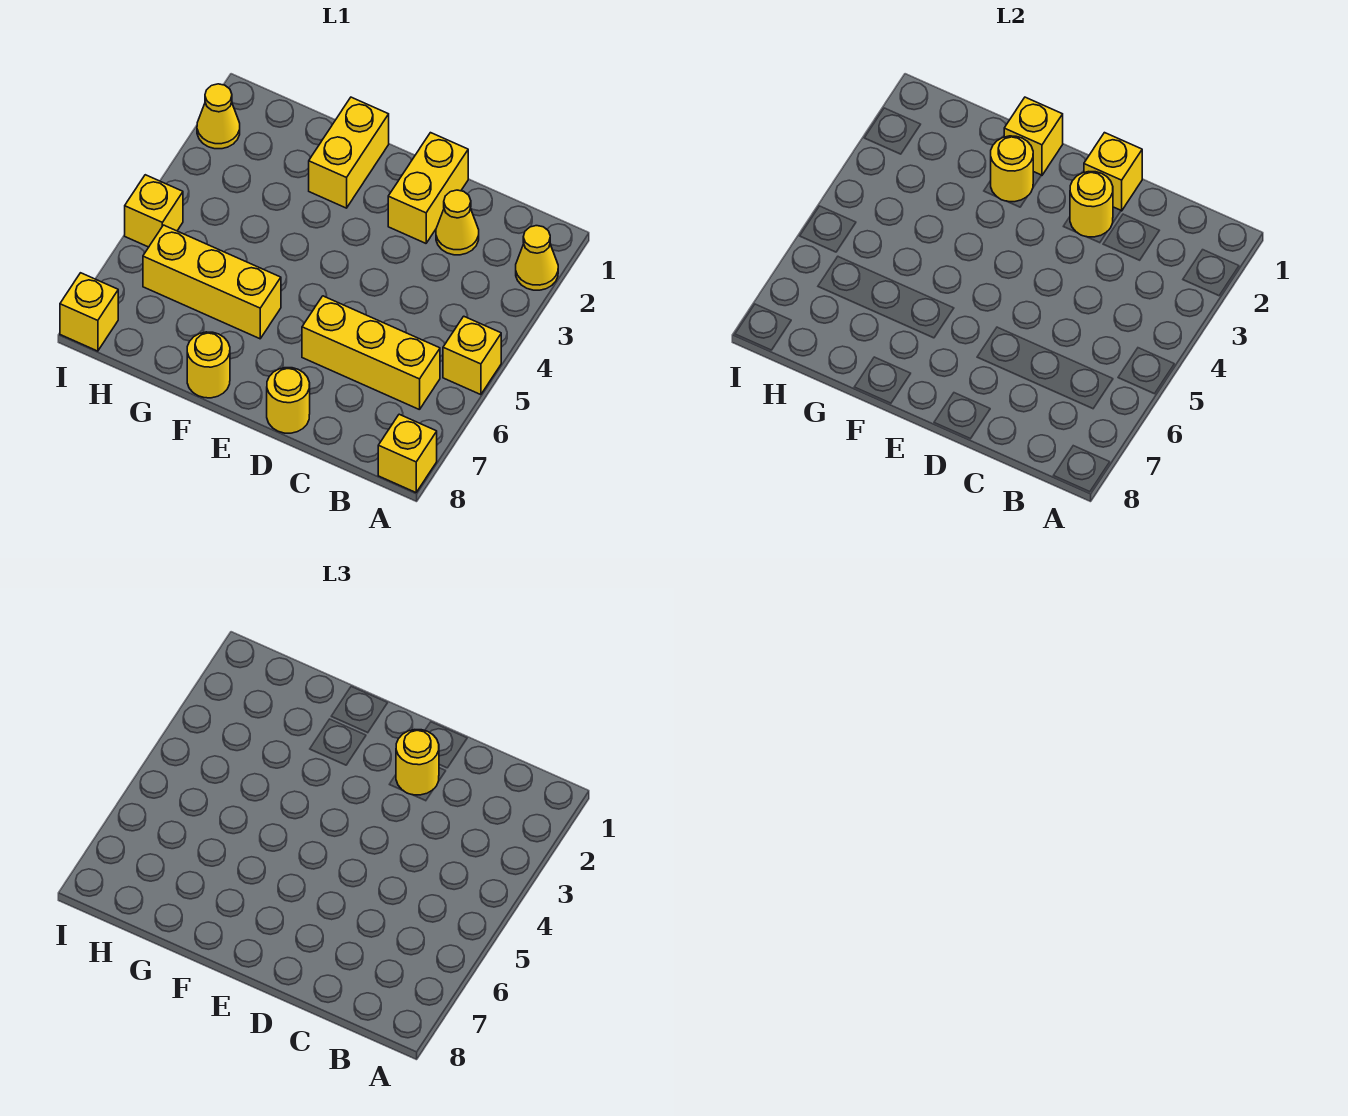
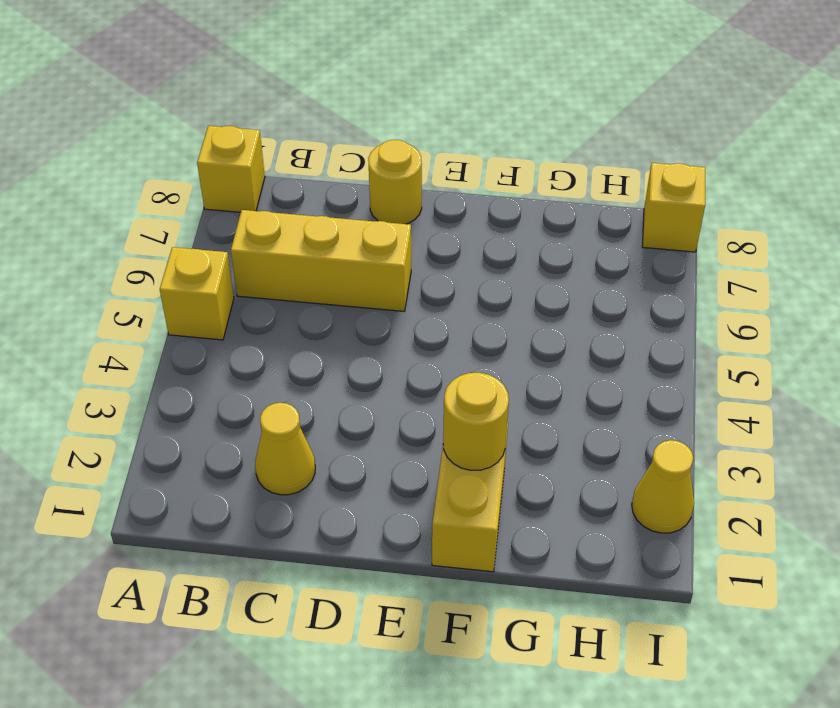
none -> yellow cone A2 level 1
none -> yellow brick D1:D2 level 1
none -> yellow brick F6:H6 level 1

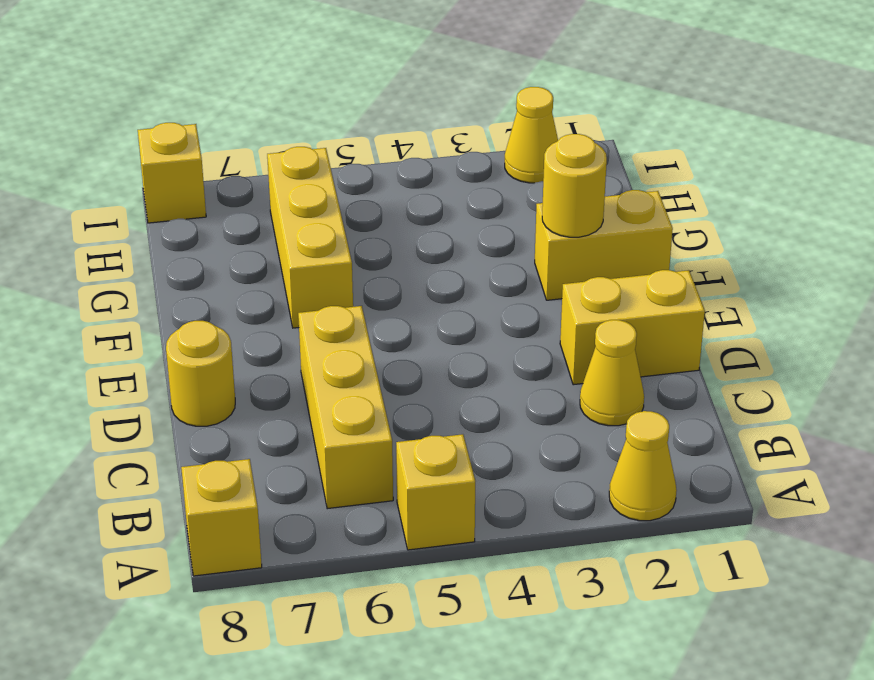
none -> yellow round brick F8 level 1
none -> yellow brick I5 level 1
none -> yellow brick D1 level 2

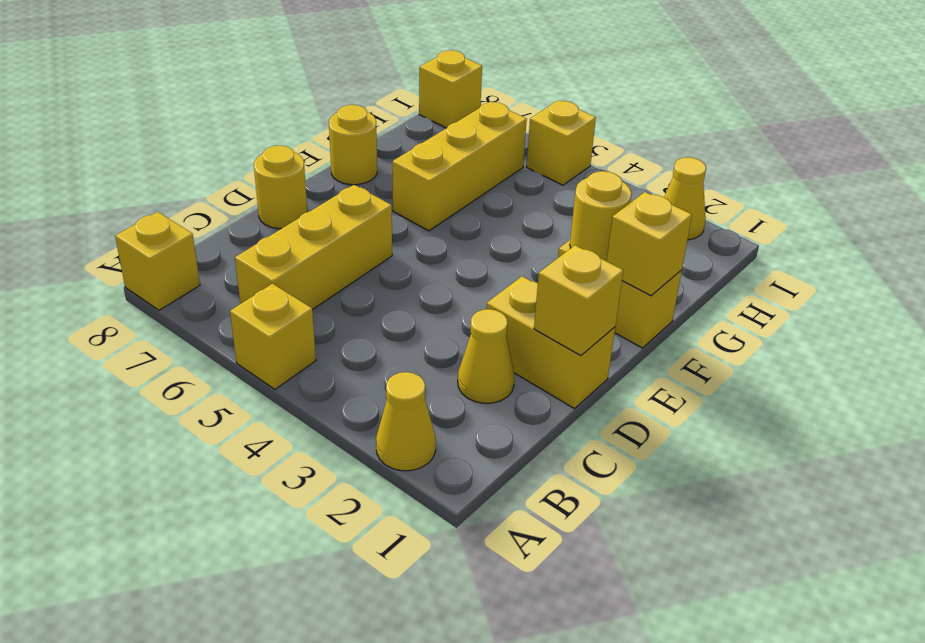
none -> yellow round brick D2 level 2
none -> yellow round brick D2 level 3

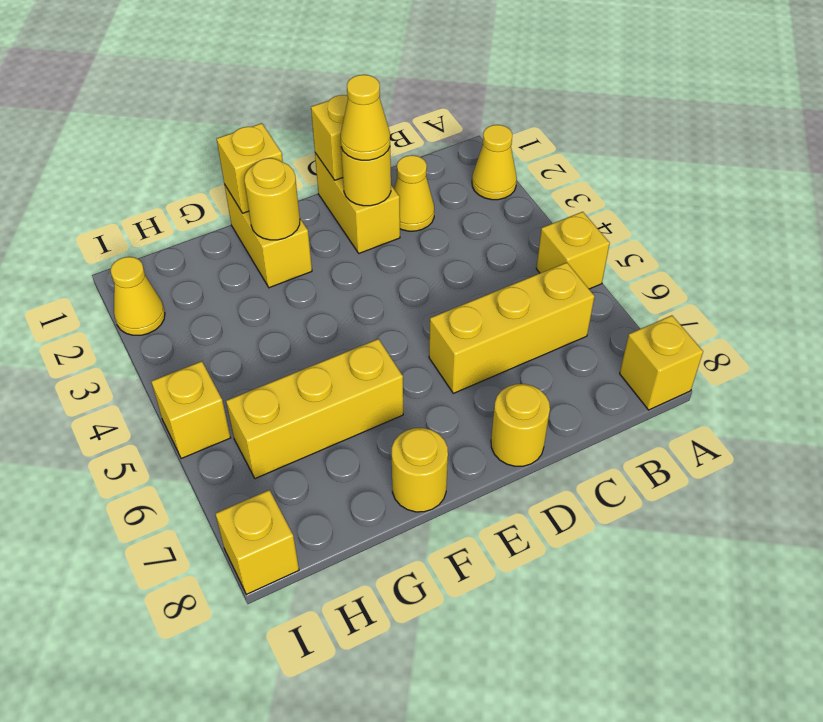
yellow cone D2 level 3 -> yellow round brick D2 level 3

